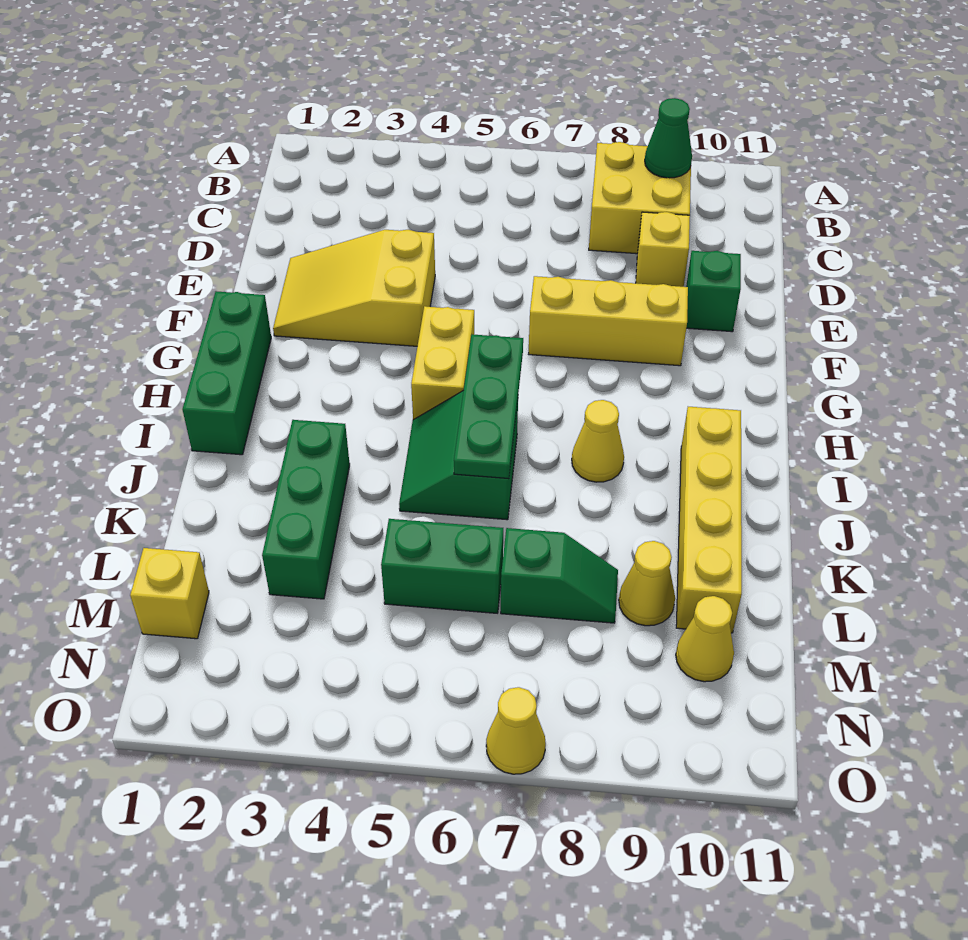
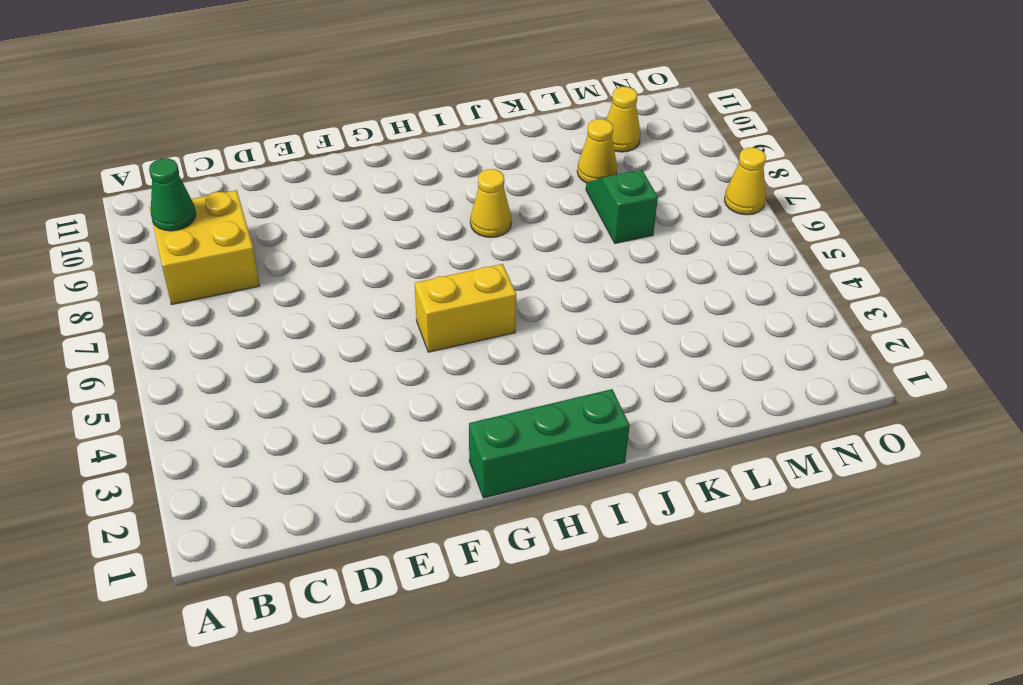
none -> yellow brick D9 level 1
none -> yellow slope E2:F4 level 1 top 4
none -> green brick E10 level 1

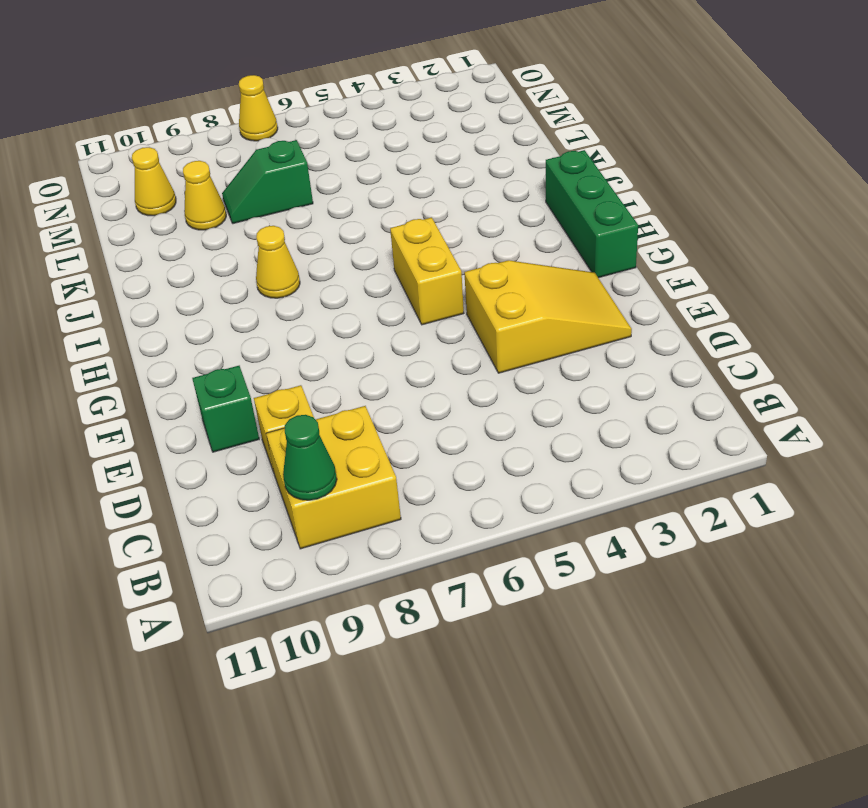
none -> yellow brick F7:F9 level 1
none -> green slope I5:J6 level 1 top 6
none -> yellow brick I10:L10 level 1

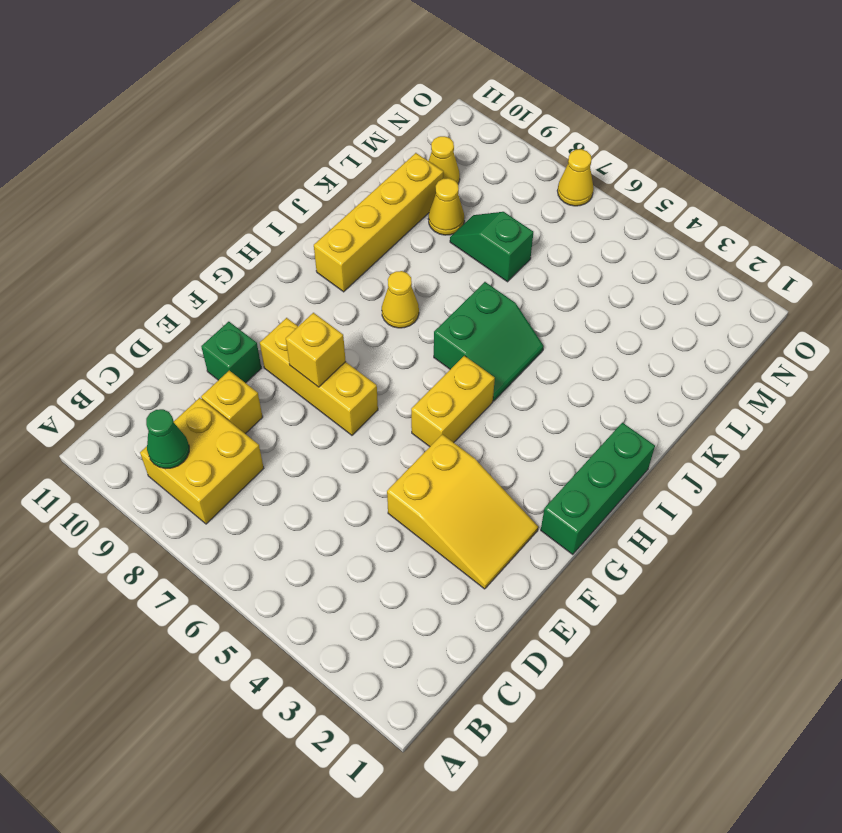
yellow brick F8 level 2 -> yellow brick M1 level 1
none -> green brick J3:L3 level 1
none -> green brick L5:L6 level 1
none -> green plate H6:J6 level 2

